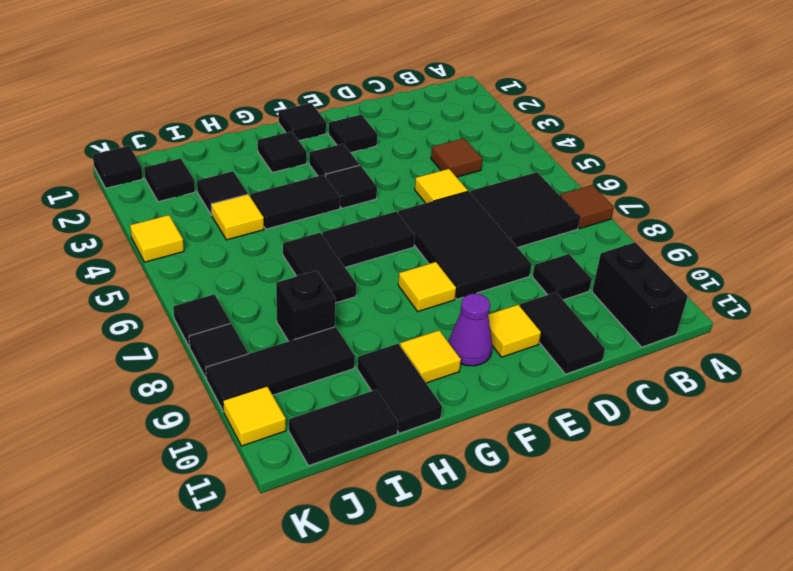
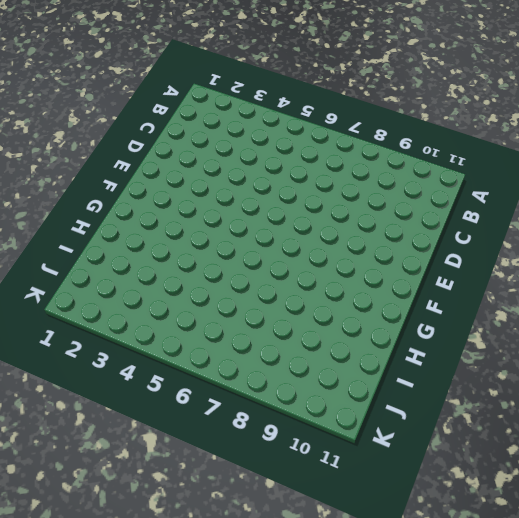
none -> brown tile A7 level 1
none -> black tile B6:C7 level 1
none -> black brick B10:B11 level 1
none -> brown tile C4 level 1

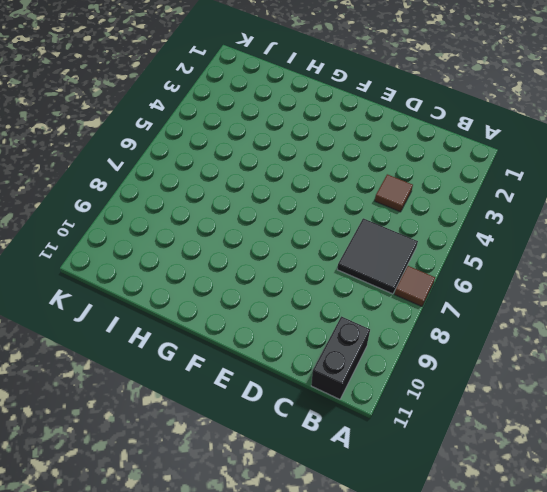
none -> black tile C9 level 1
none -> yellow tile D5 level 1
none -> black tile D6:E8 level 1
none -> black tile D10:D11 level 1

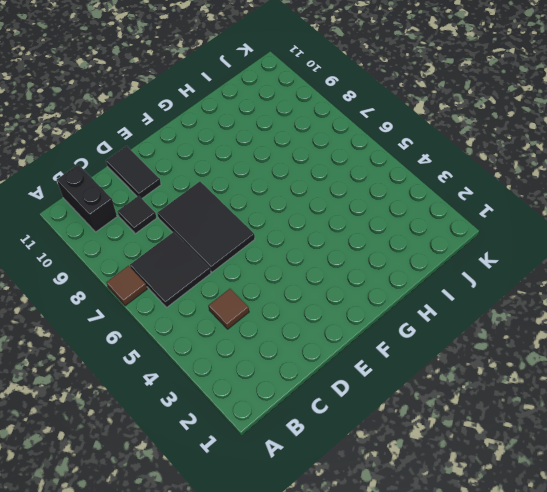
none -> yellow tile D5 level 1
none -> black tile E2 level 1
none -> yellow tile E10 level 1
none -> black tile F1 level 1

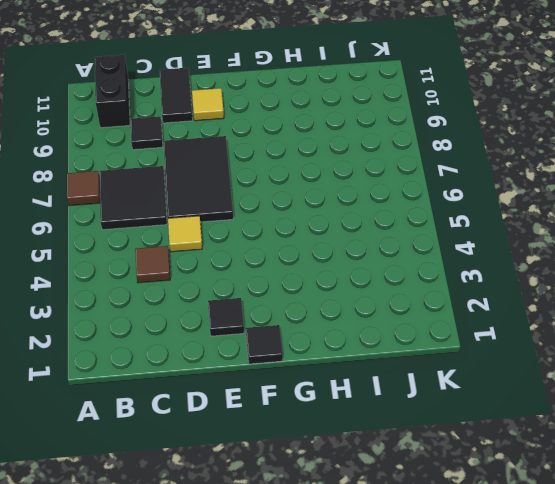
none -> black tile F3 level 1
none -> black tile F4 level 1
none -> black tile F6:G6 level 1
none -> yellow tile F8 level 1

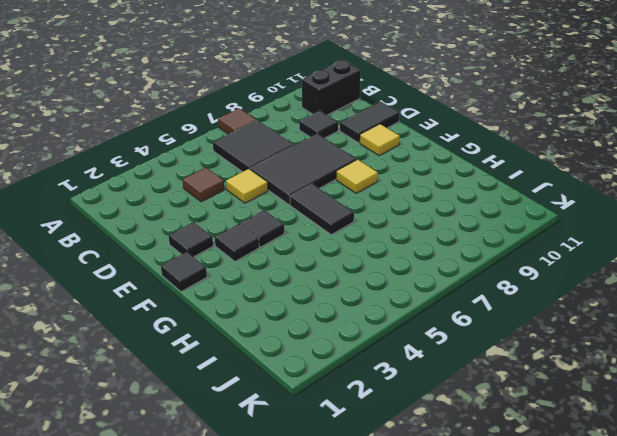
none -> purple cone F10 level 1
none -> black tile G2 level 1
none -> black tile G4:H4 level 1
none -> yellow tile G10 level 1

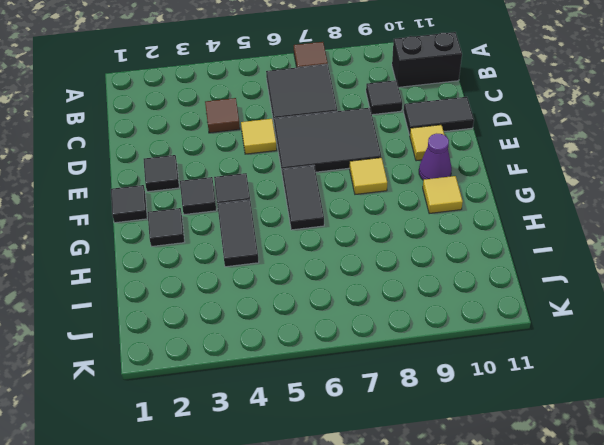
none -> black tile H6:H7 level 1
none -> black tile H10:H11 level 1
none -> black tile I3 level 1
none -> yellow tile I4 level 1

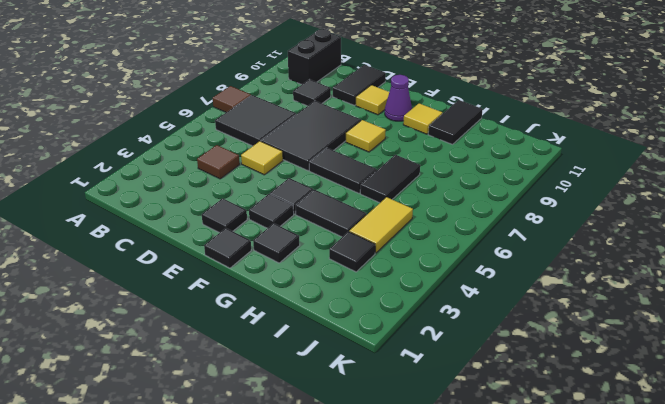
yellow tile I4:I5 level 1 -> yellow tile I4 level 1
none -> black brick I8 level 1
none -> black tile I9:K9 level 1
none -> black tile I11:J11 level 1
none -> black tile J2 level 1

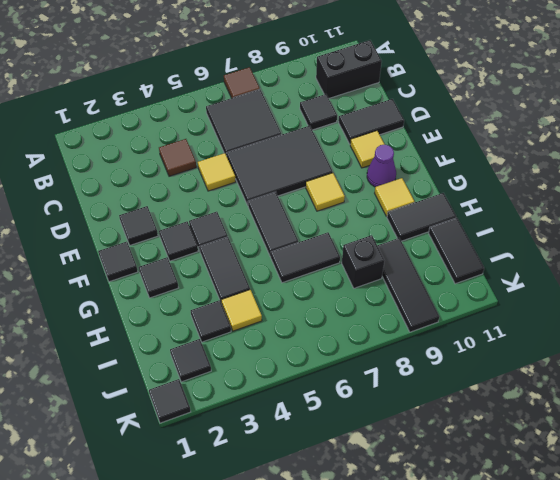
none -> yellow tile K4 level 1
none -> black tile K7 level 1
none -> black tile K8 level 1
none -> yellow tile K10 level 1

